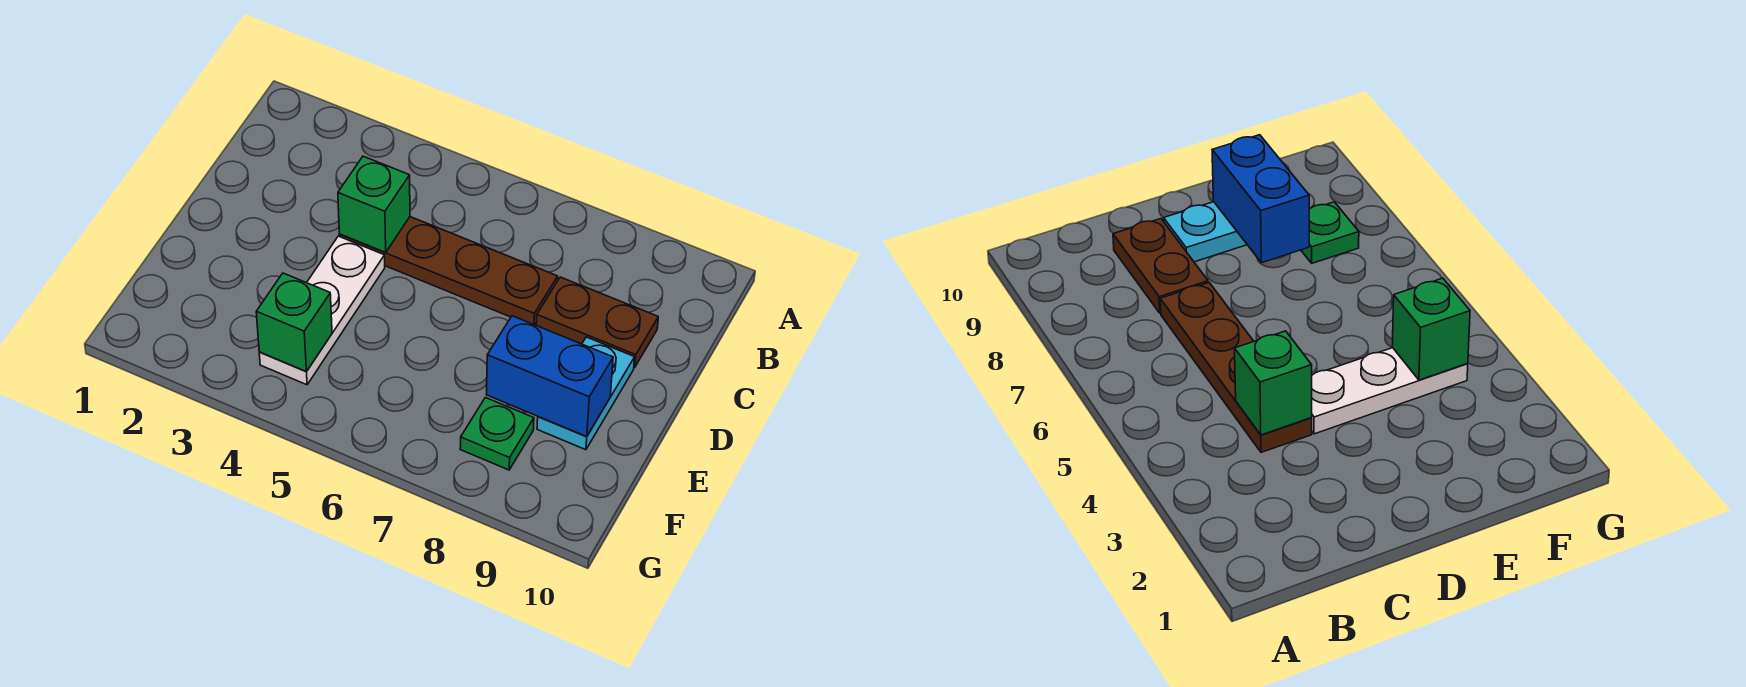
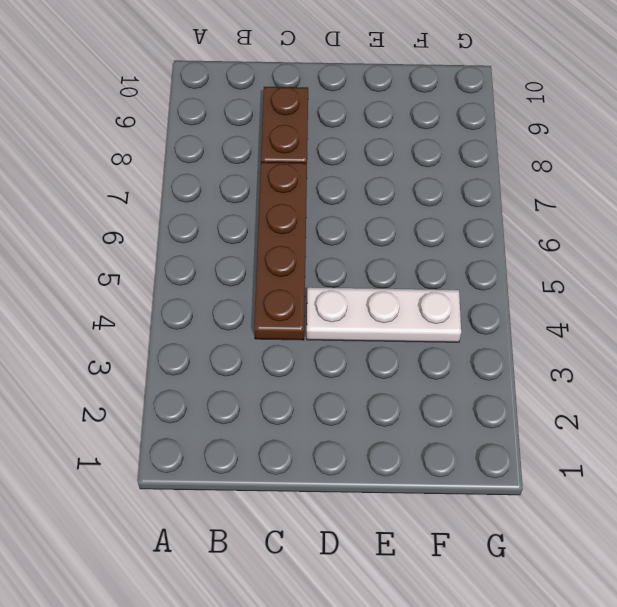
none -> cyan plate D9:E9 level 1
none -> green plate F8 level 1

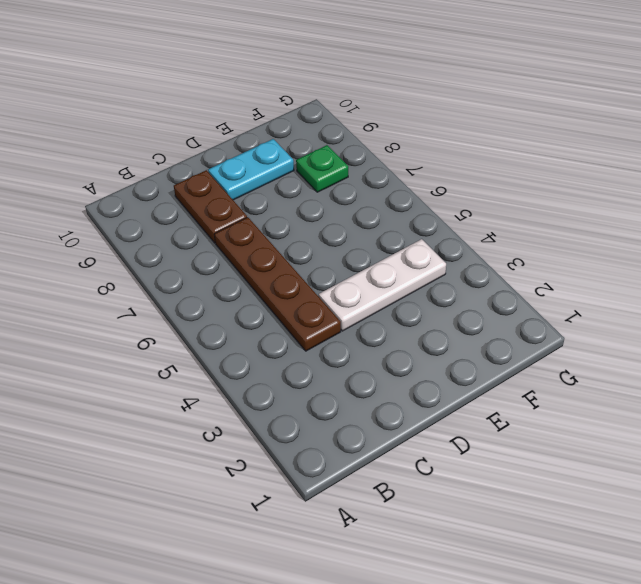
none -> green brick C4 level 2
none -> blue brick E8:E9 level 2

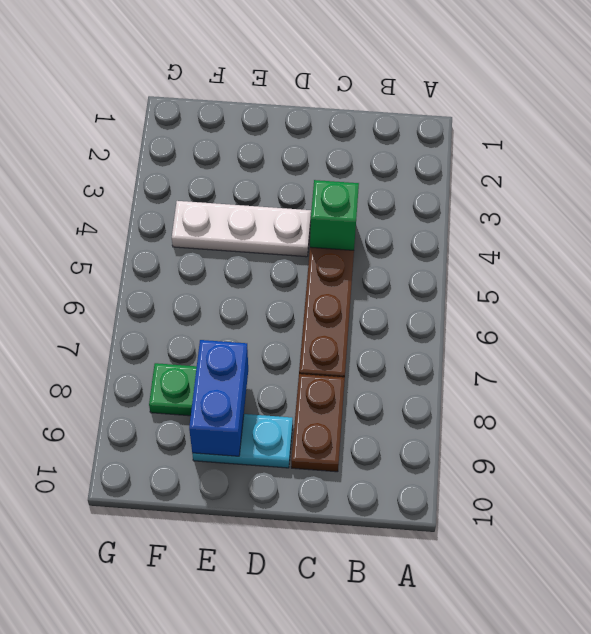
none -> green brick F4 level 2

